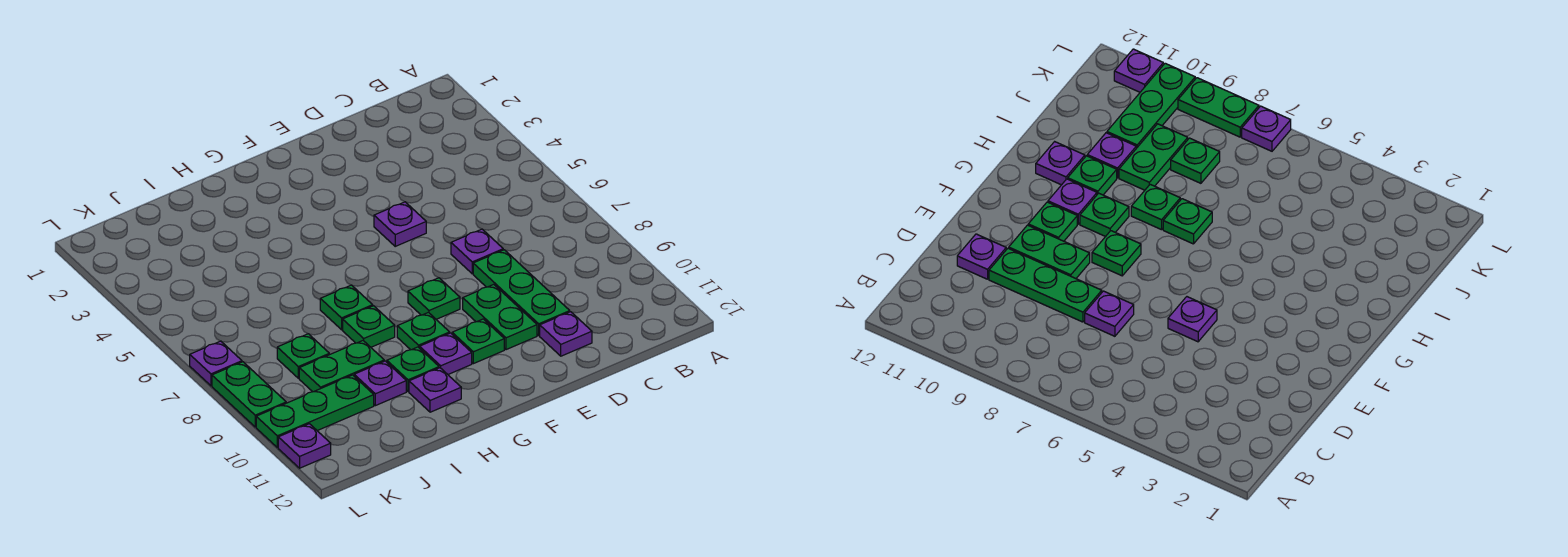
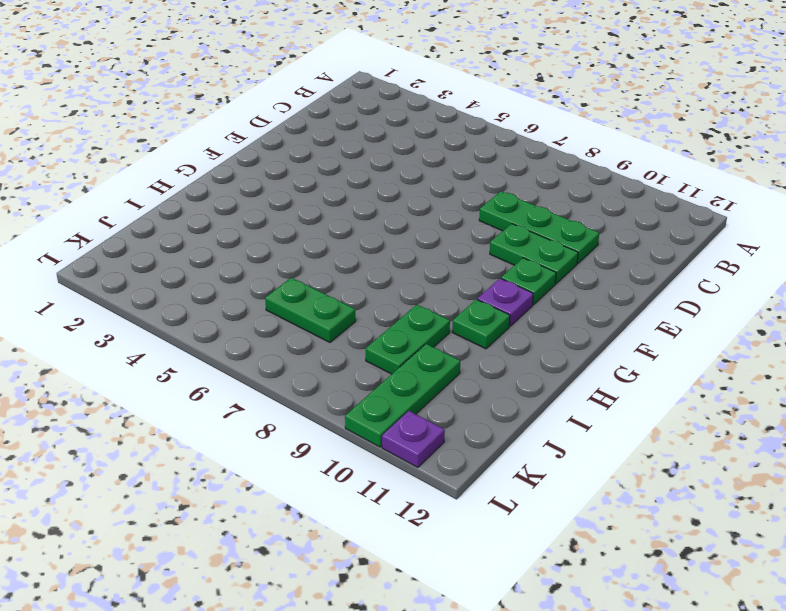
green plate J6:J7 level 1 -> green plate L8:L9 level 1
none -> purple plate D7 level 1
none -> purple plate D11 level 1
none -> purple plate E5 level 1

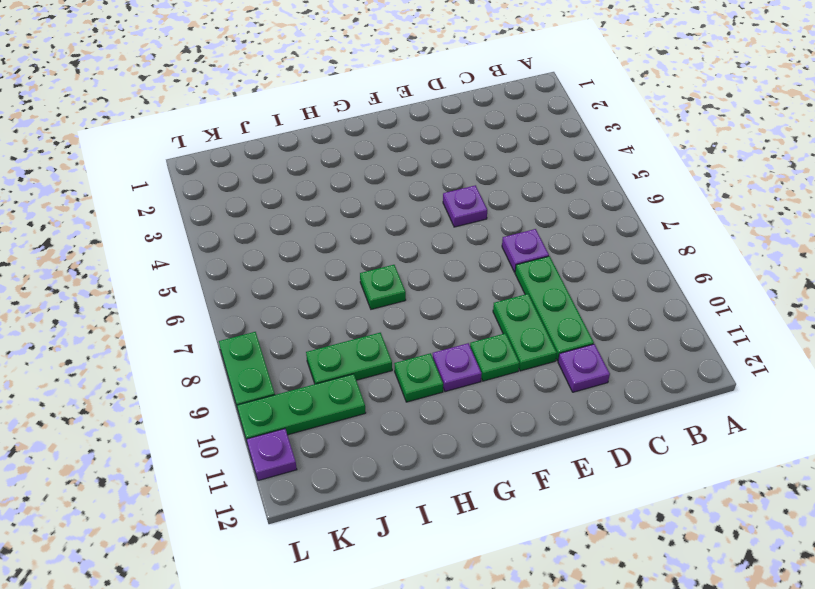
none -> green plate F8 level 1
none -> green plate G9 level 1
none -> green plate H8 level 1

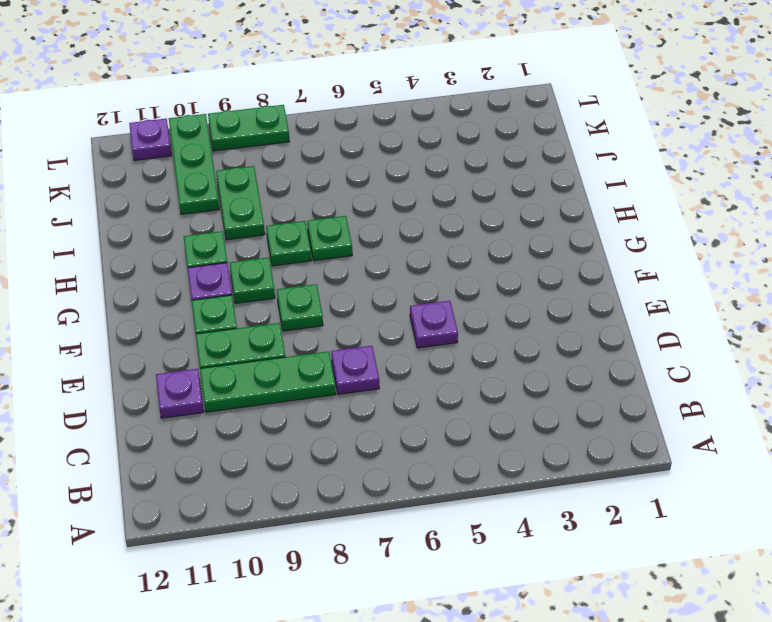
none -> purple plate H11 level 1
none -> purple plate I10 level 1
none -> green plate J8 level 1

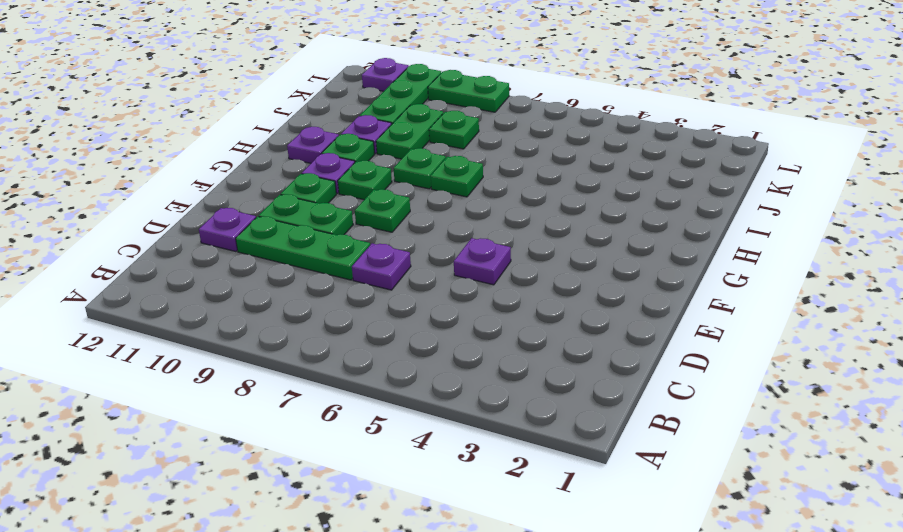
none -> purple plate L7 level 1

